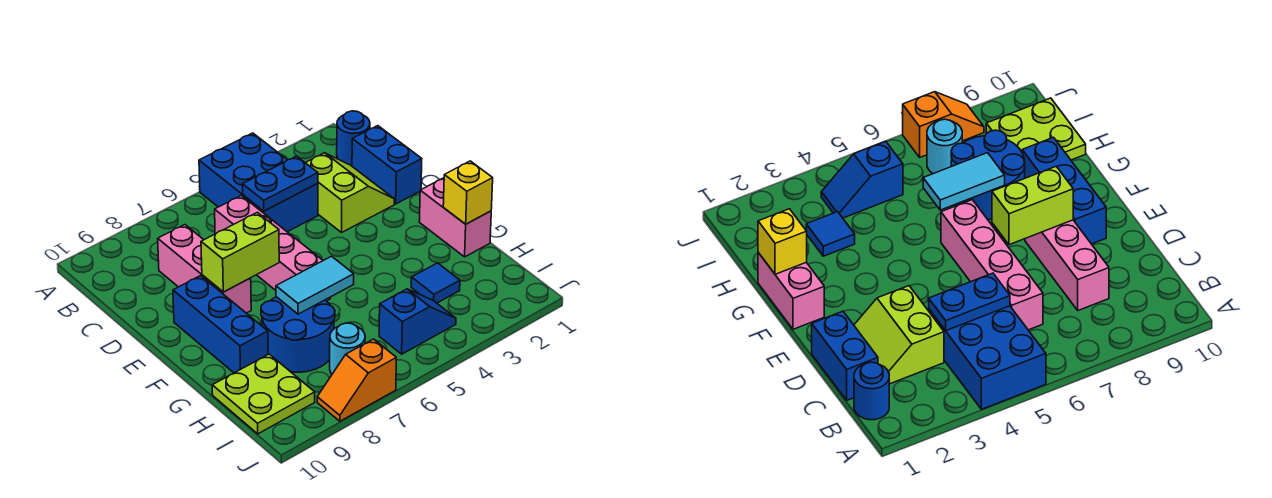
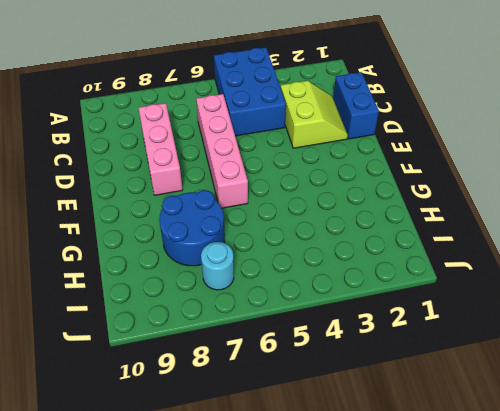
none -> blue round brick B1 level 1
none -> blue brick E9:G9 level 1
none -> pink brick F1:G1 level 1

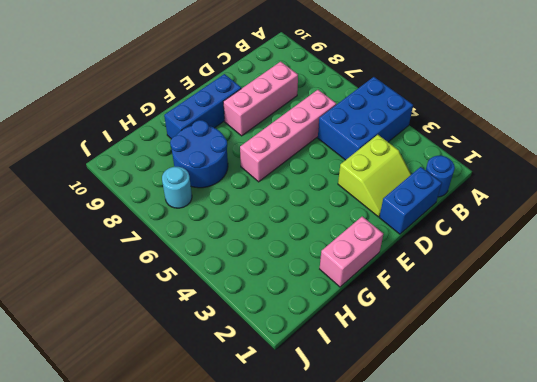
none -> blue tile H3 level 1
none -> lime plate H9:I10 level 1
none -> blue slope I4:I5 level 1 top 5

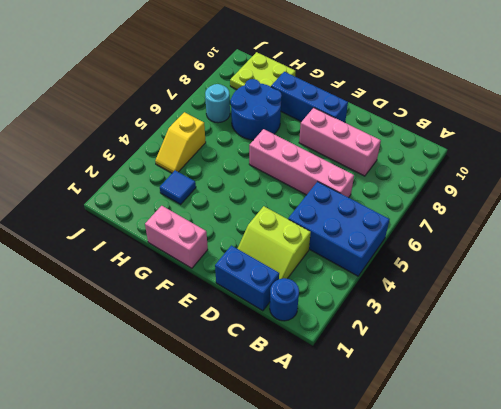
yellow slope I4:I5 level 1 top 5 -> blue slope I4:I5 level 1 top 5
none -> orange slope J7:J8 level 1 top 7
none -> blue plate C4:C5 level 2
none -> lime brick E7:E8 level 2

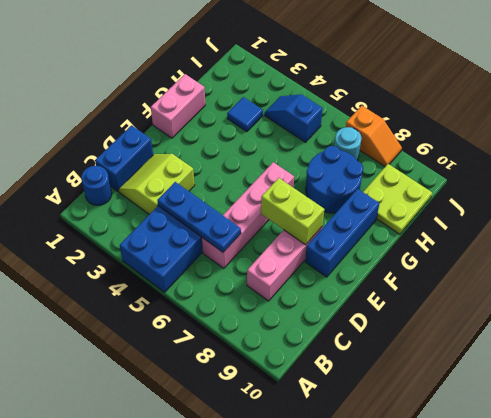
blue plate C4:C6 level 2 -> blue plate C4:C5 level 2
none -> yellow brick G1 level 2
none -> cyan tile G6:G7 level 2

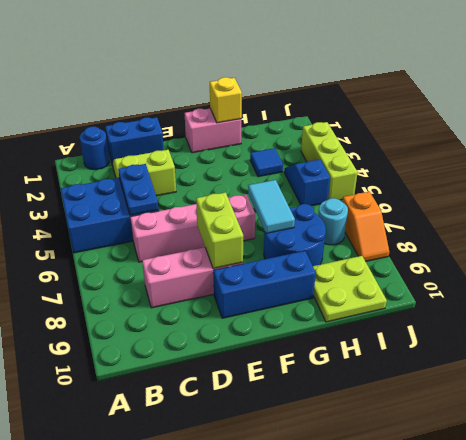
lime brick J3:J5 level 1 -> none

